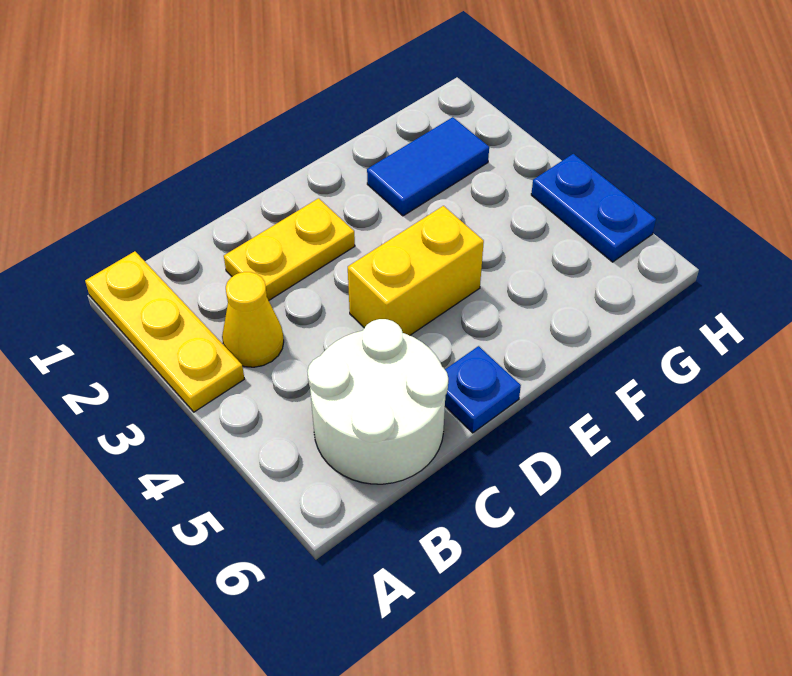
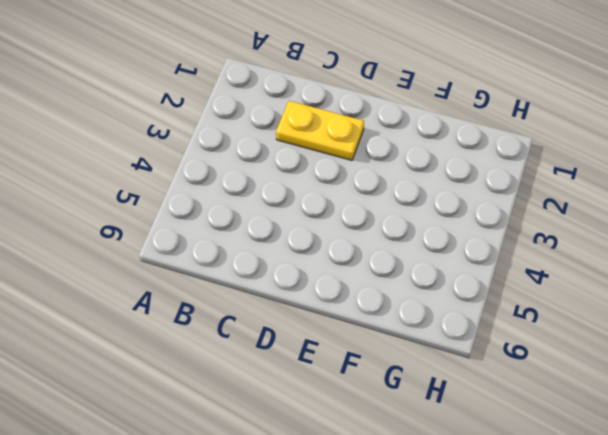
none -> yellow plate A1:A3 level 1
none -> yellow cone B3 level 1

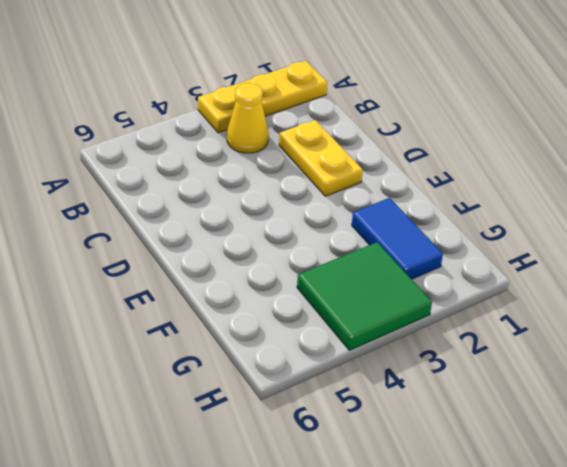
green tile G3:H4 level 1 -> blue plate H4:H5 level 1
none -> white round brick B5:C6 level 1
none -> yellow brick D4:E4 level 1

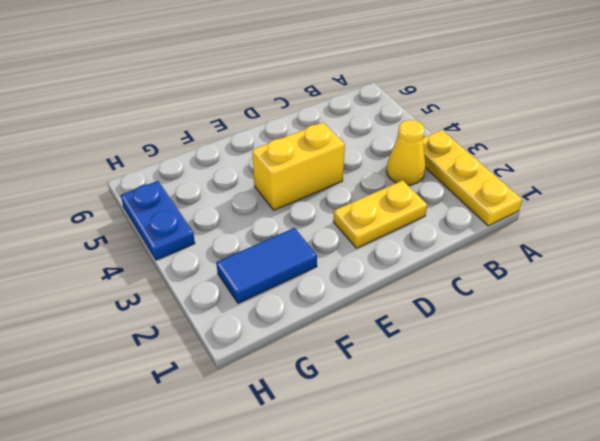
none -> white round brick B5:C6 level 1
none -> blue plate D6 level 1

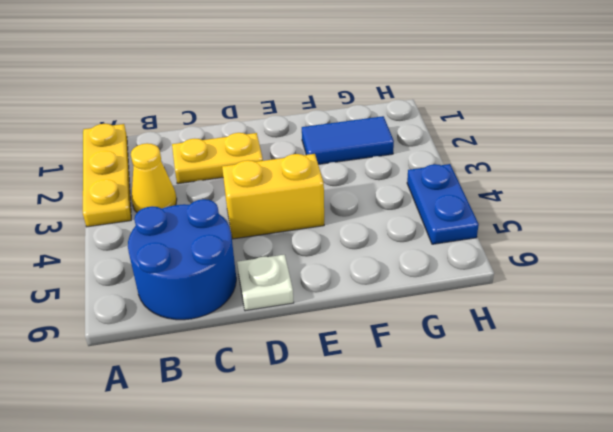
blue round brick B5:C6 level 1 -> white round brick B5:C6 level 1
white plate D6 level 1 -> blue plate D6 level 1

